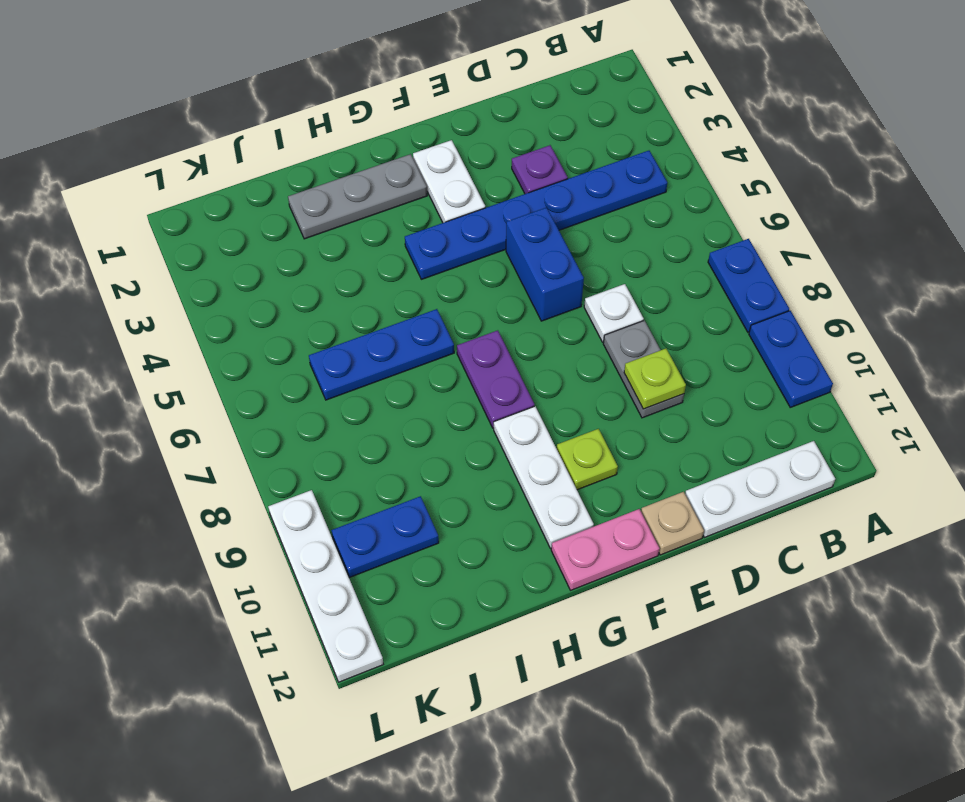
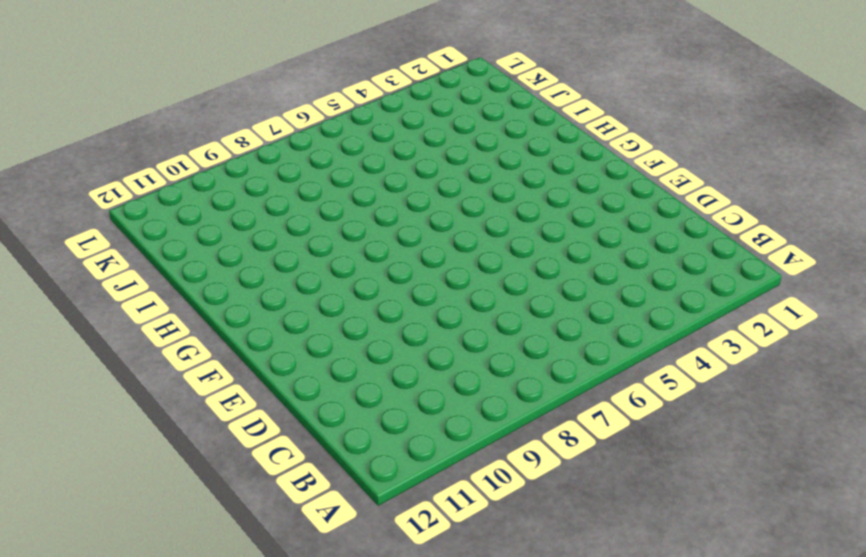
none -> blue plate A7:A8 level 1
none -> blue plate A9:A10 level 1
none -> blue plate B4:G4 level 1

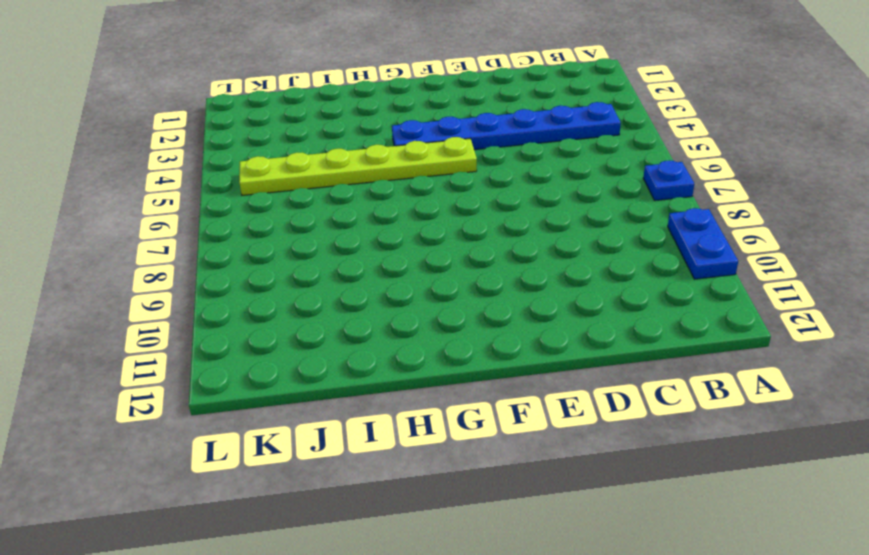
blue plate A7 level 1 -> blue plate A7:A8 level 1
lime plate F5:K5 level 1 -> none
none -> white plate B12:D12 level 1
none -> purple plate D3 level 1
none -> white plate D7 level 1

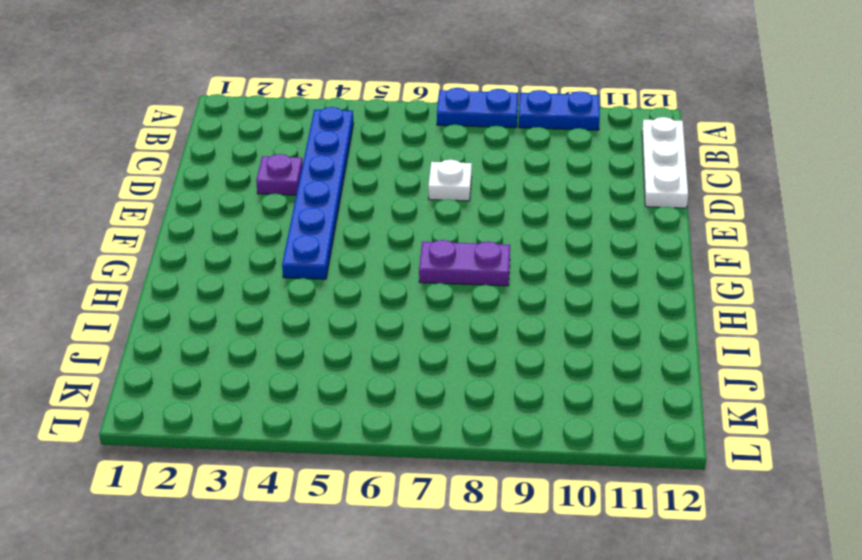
none -> grey plate D8:D9 level 1
none -> blue brick E5:E6 level 1
none -> tan plate E12 level 1

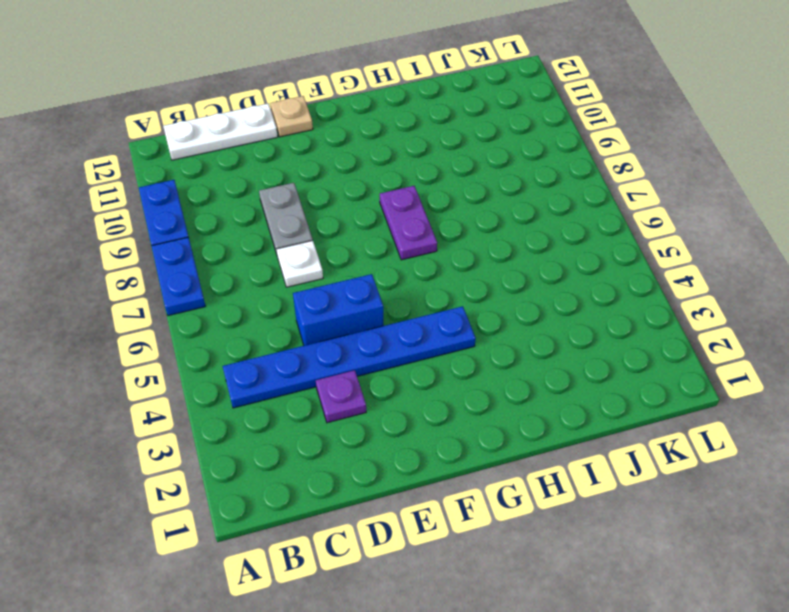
blue brick D5:E5 level 1 -> blue brick E5:E6 level 1
none -> white plate F2:F3 level 1
none -> lime plate F10 level 1
none -> pink plate F12:G12 level 1

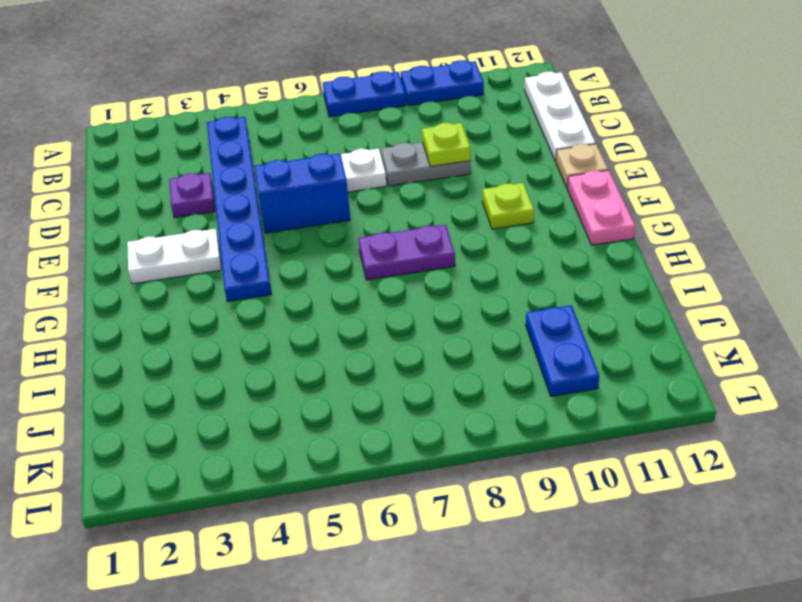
none -> grey plate G2:I2 level 1
none -> white plate G9:G11 level 1
none -> blue plate H6:J6 level 1

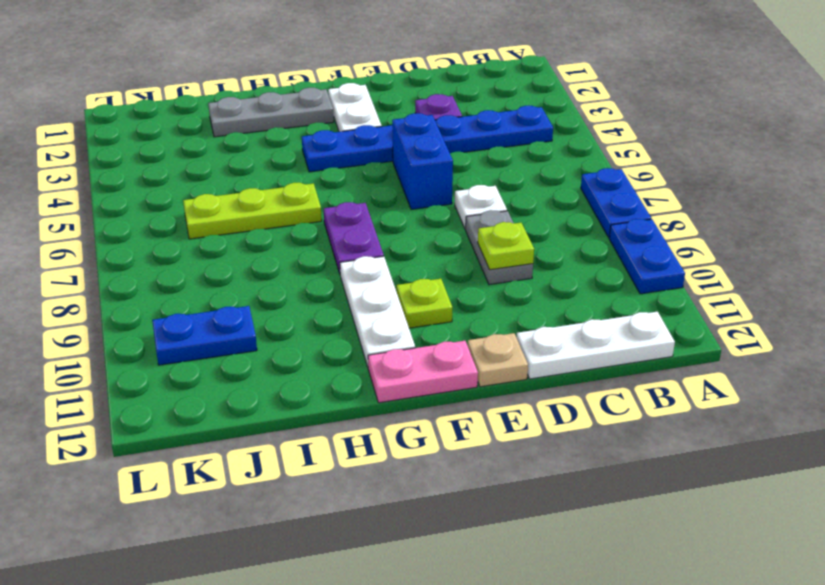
lime plate H6:J6 level 1 -> blue plate H6:J6 level 1
none -> white plate L9:L12 level 1

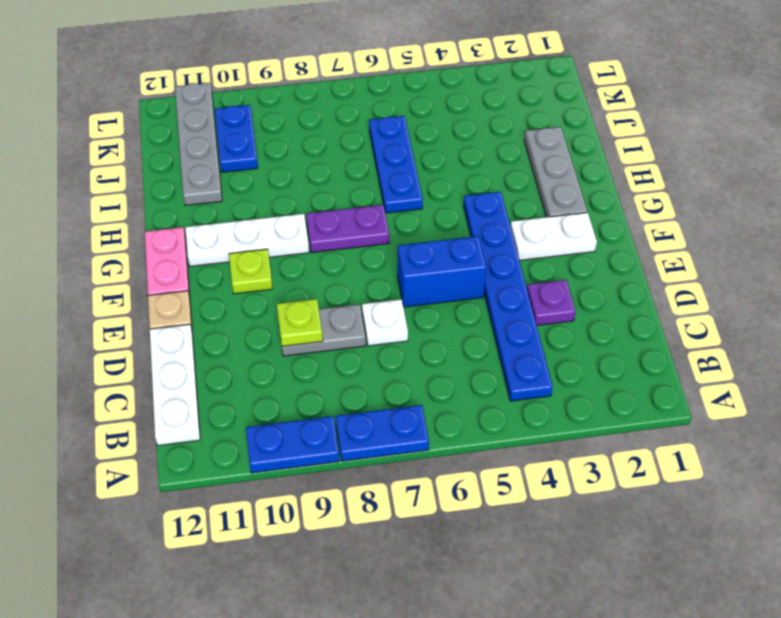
grey plate I11:L11 level 1 -> white plate L9:L12 level 1

